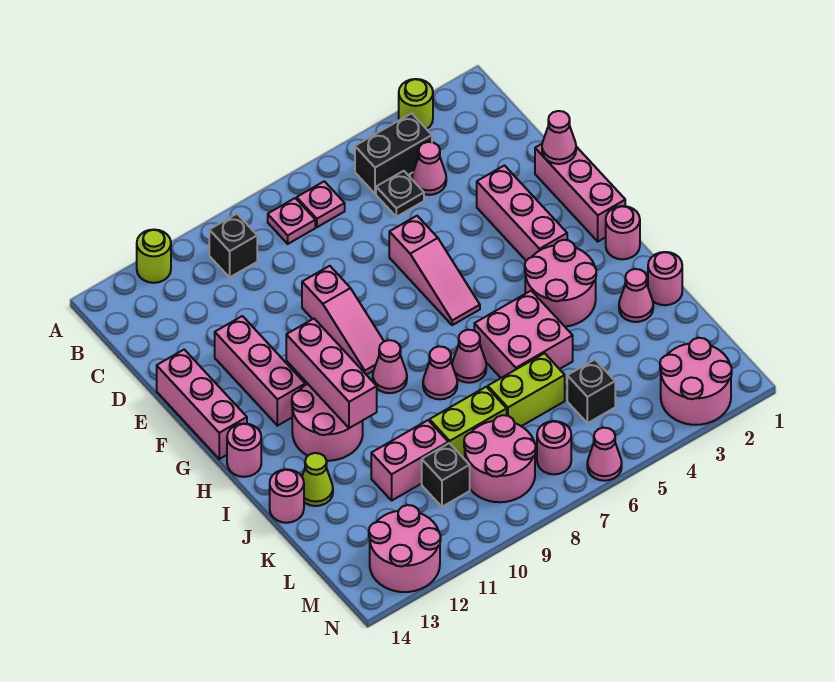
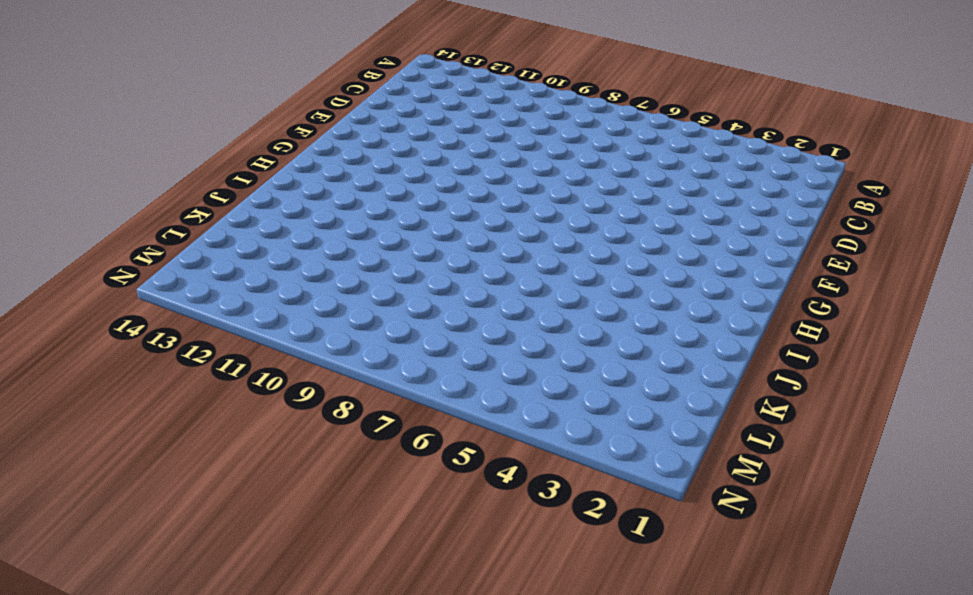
none -> lime round brick A3 level 1
none -> lime round brick A12 level 1
none -> black brick B4:B5 level 1
none -> pink plate B7 level 1

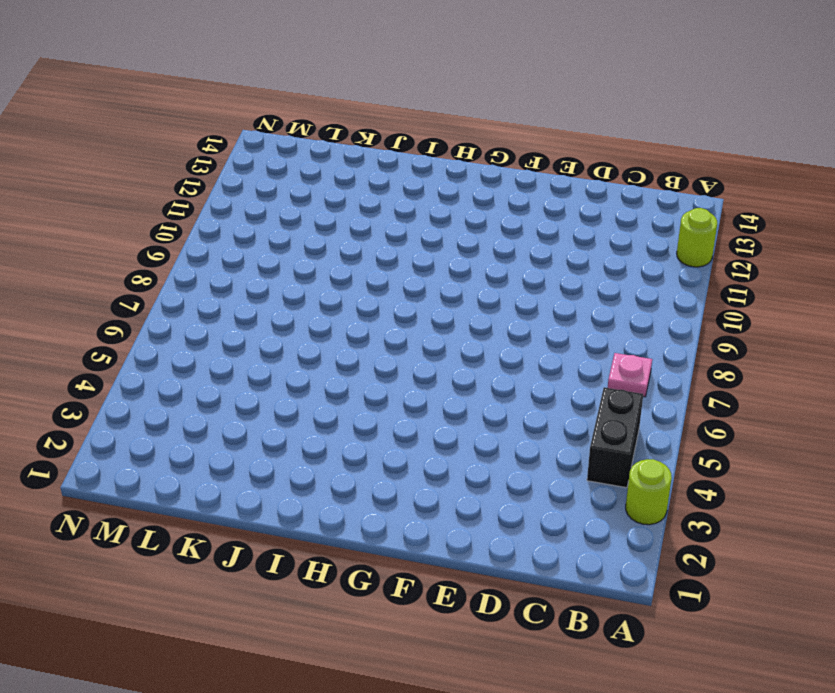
none -> pink plate B8 level 1
none -> black brick B10 level 1
none -> pink cone C4 level 1
none -> black plate C5 level 1

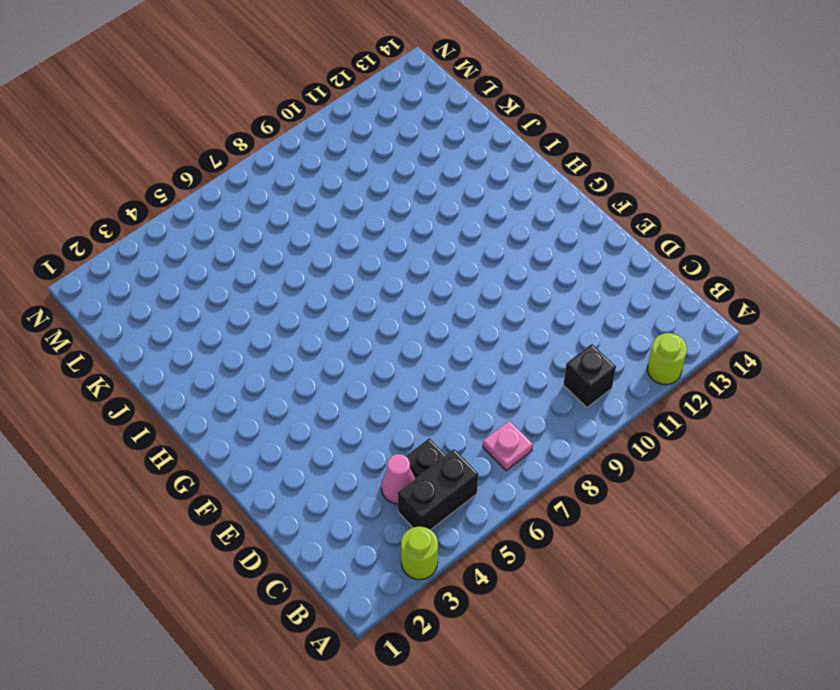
none -> pink plate B8 level 1
none -> pink brick E1:G1 level 1
none -> pink brick E3:G3 level 1
none -> pink slope E6:G6 level 1 top E

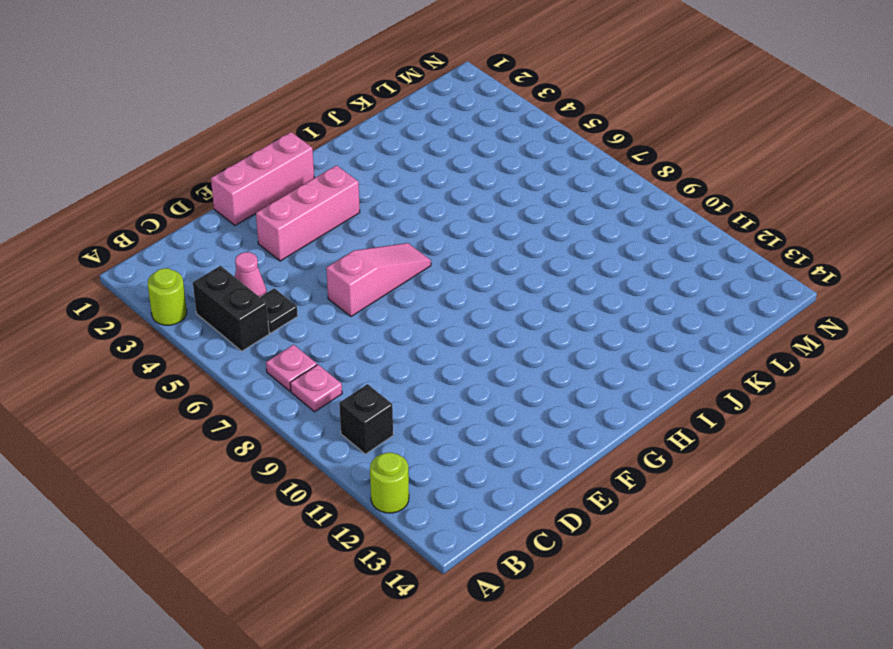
none -> pink slope E9:G9 level 1 top E
none -> pink brick E12:G12 level 1
none -> pink brick E14:G14 level 1
none -> pink round brick H1 level 1

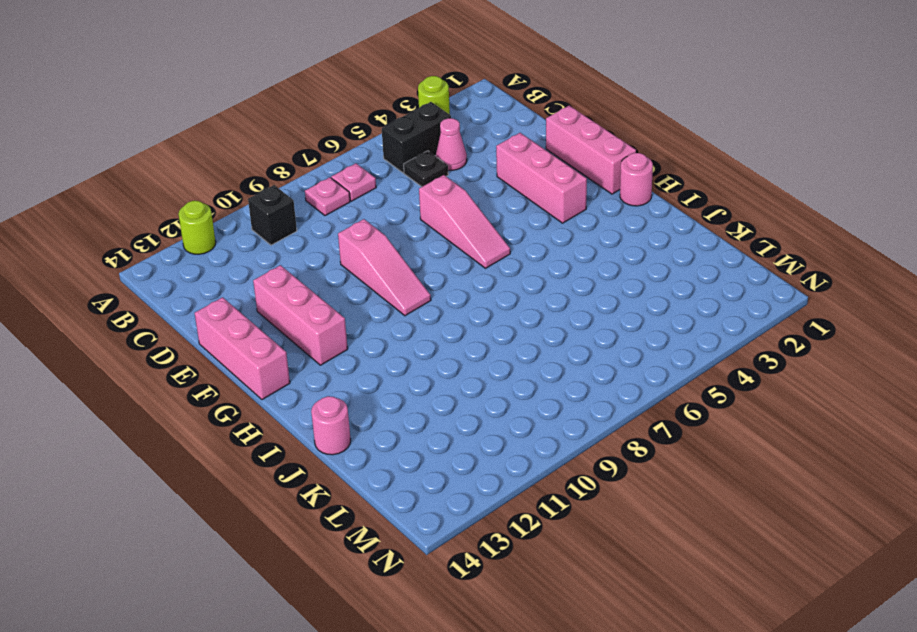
none -> pink round brick H3:I4 level 1
none -> pink cone H9 level 1
none -> pink round brick H11:I12 level 1
none -> pink round brick H14 level 1

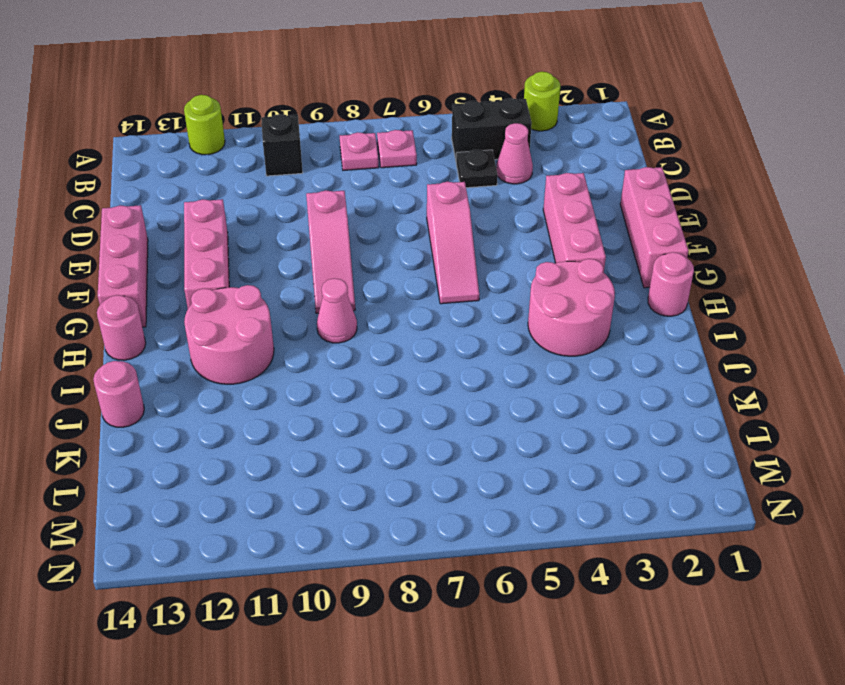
none -> pink brick I5:J6 level 1
none -> pink cone I7 level 1
none -> pink cone I8 level 1
none -> pink round brick J1 level 1

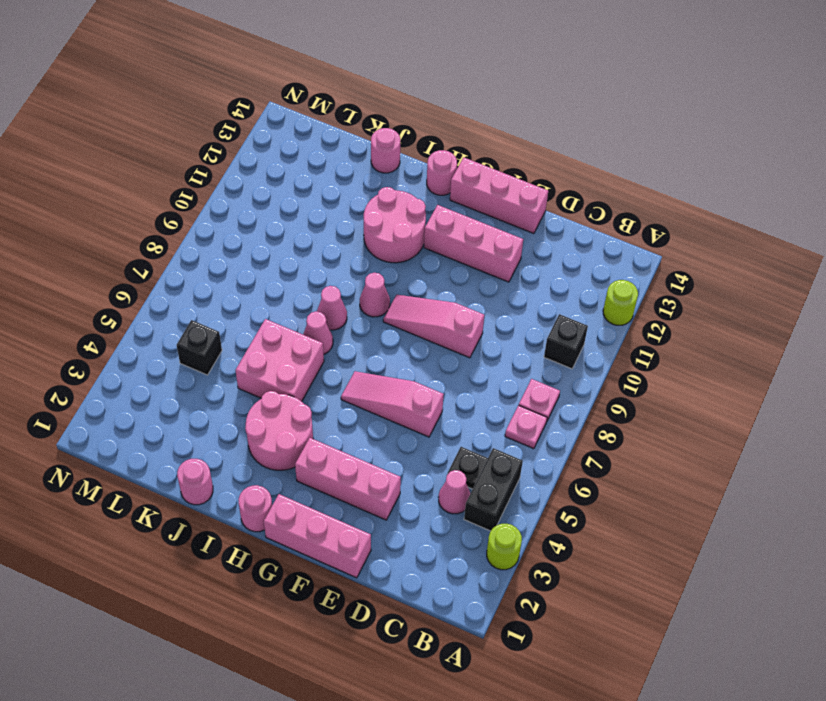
none -> pink cone J2 level 1
none -> lime cone J13 level 1
none -> lime brick K6:K7 level 1
none -> lime brick K8:K9 level 1

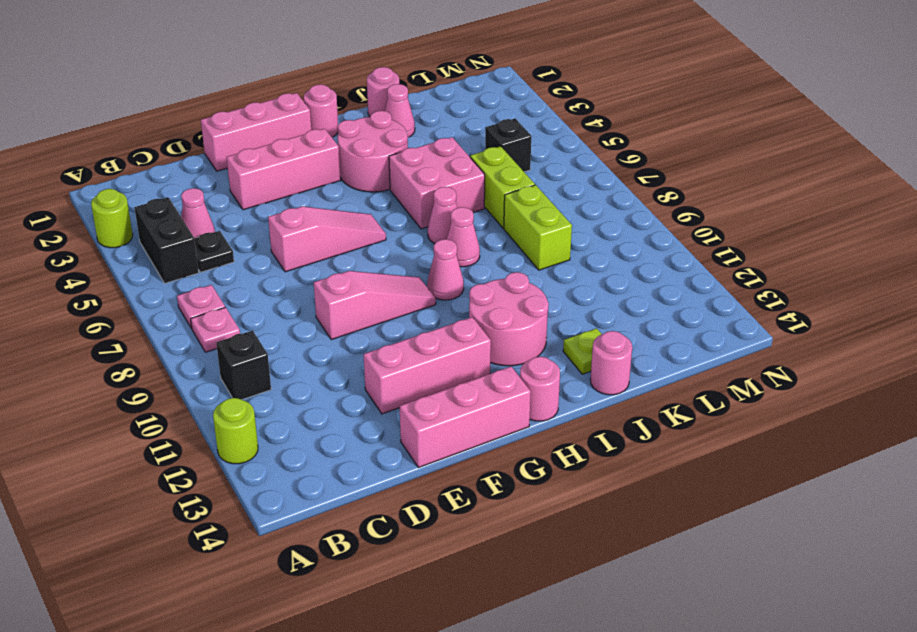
lime plate J13 level 1 -> lime cone J13 level 1
none -> pink brick K10:K11 level 1
none -> pink round brick L8:M9 level 1
none -> black brick L10 level 1
none -> pink round brick M2:N3 level 1

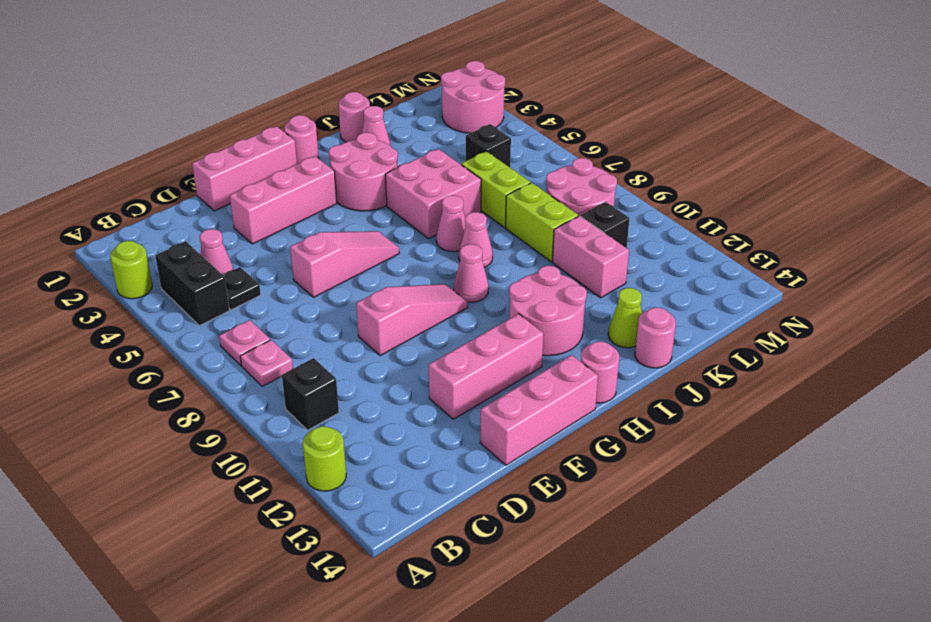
none -> pink round brick M7 level 1
none -> pink round brick M12:N13 level 1
none -> pink cone N6 level 1
none -> pink cone E1 level 2

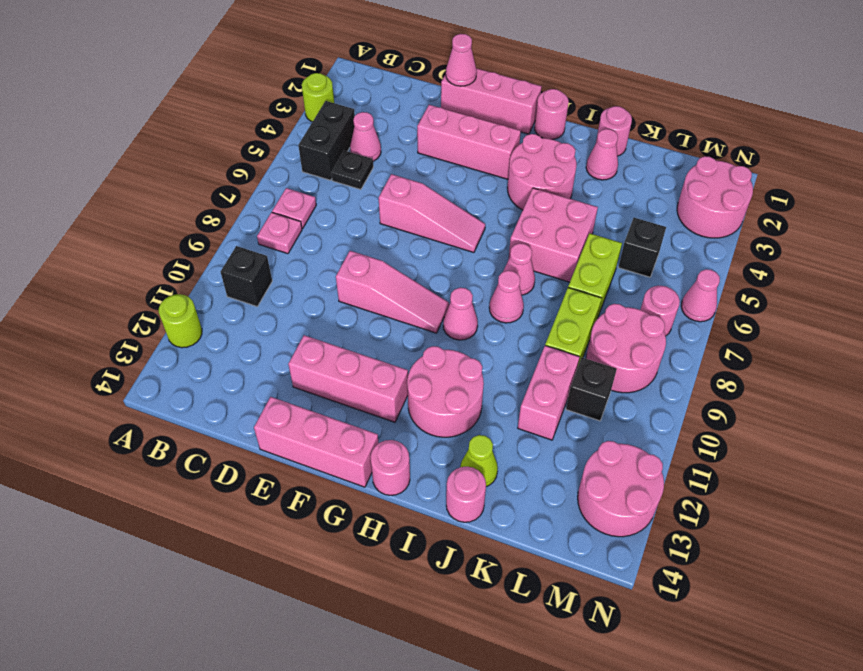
none -> pink brick G11:I11 level 2

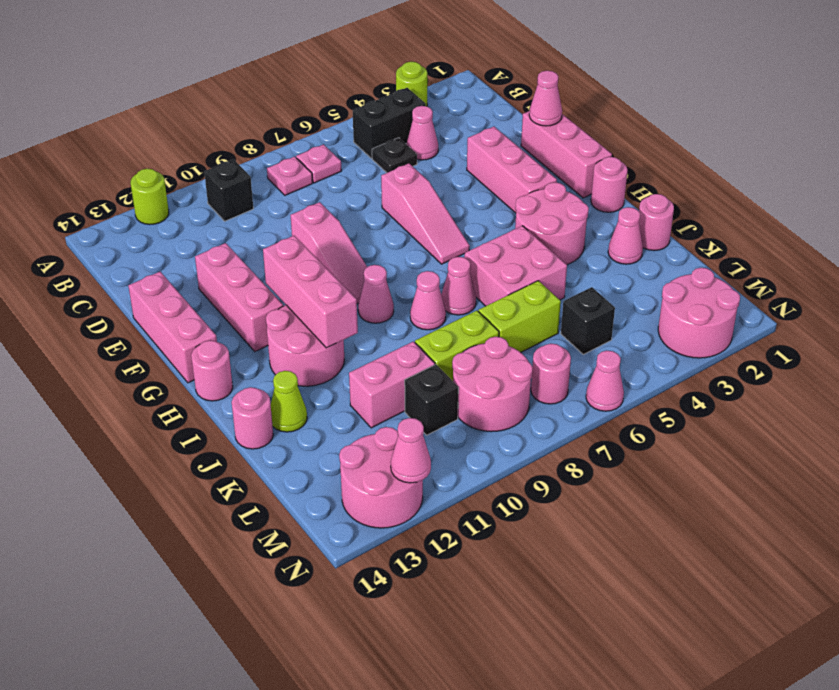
pink cone N12 level 2 -> none

